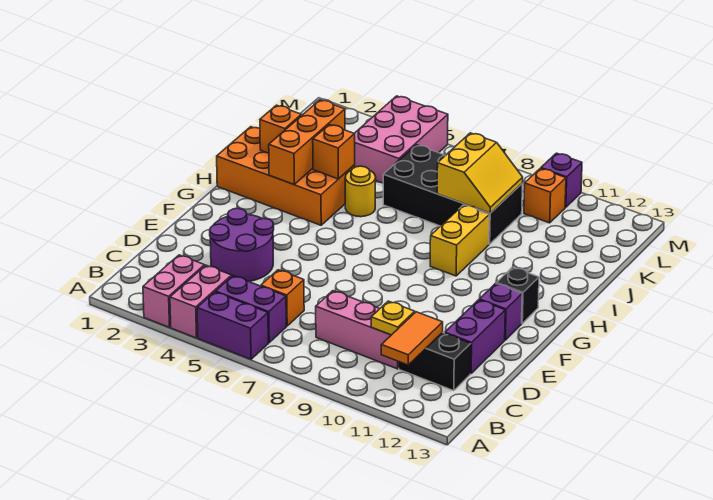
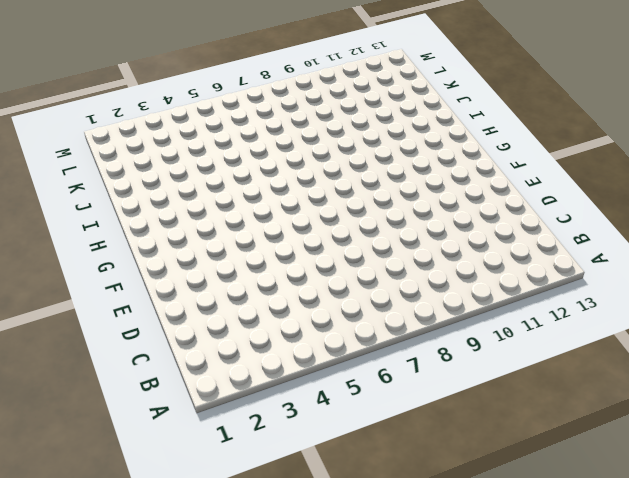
none -> pink brick A3:B3 level 1
none -> pink brick A4:B4 level 1
none -> purple brick A5:A6 level 1

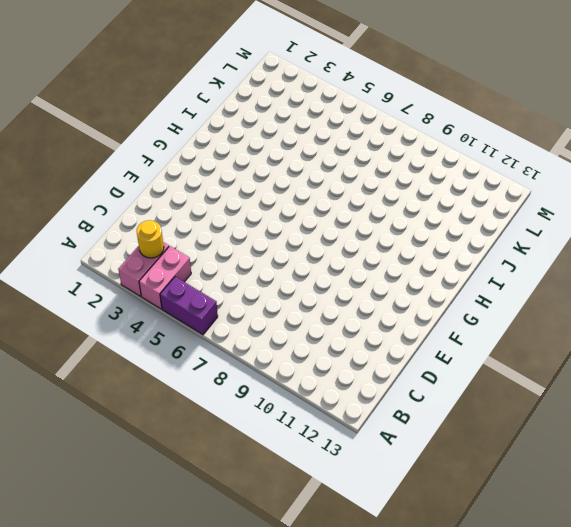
yellow round brick B3 level 2 -> yellow round brick I5 level 1
none -> purple brick B5:B6 level 1
none -> orange brick C6 level 1
none -> pink brick C8:C10 level 1

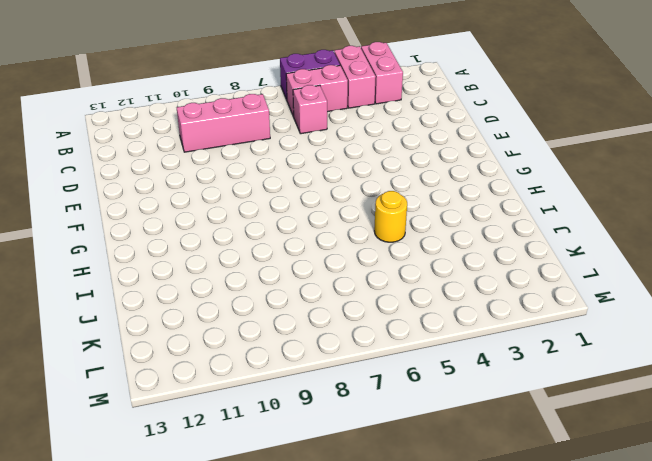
pink brick B5:B6 level 1 -> purple brick B5:B6 level 1
pink brick C6 level 1 -> orange brick C6 level 1
none -> black brick C11:C12 level 1
none -> purple round brick D3:E4 level 1
none -> purple brick D12:E12 level 1

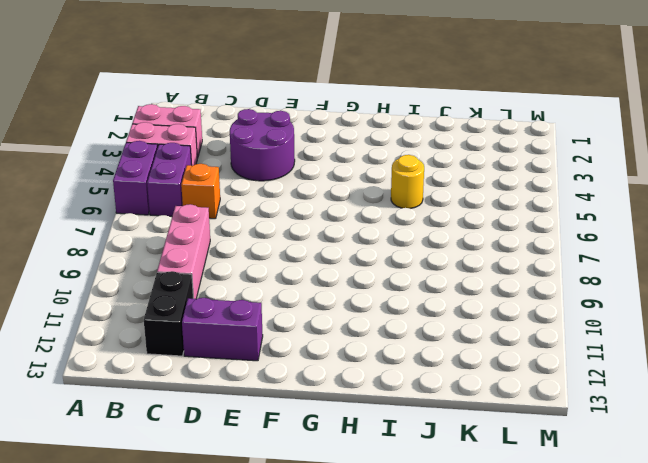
none -> purple brick F12 level 1
none -> black brick G12 level 1
none -> orange brick H1:I4 level 1

